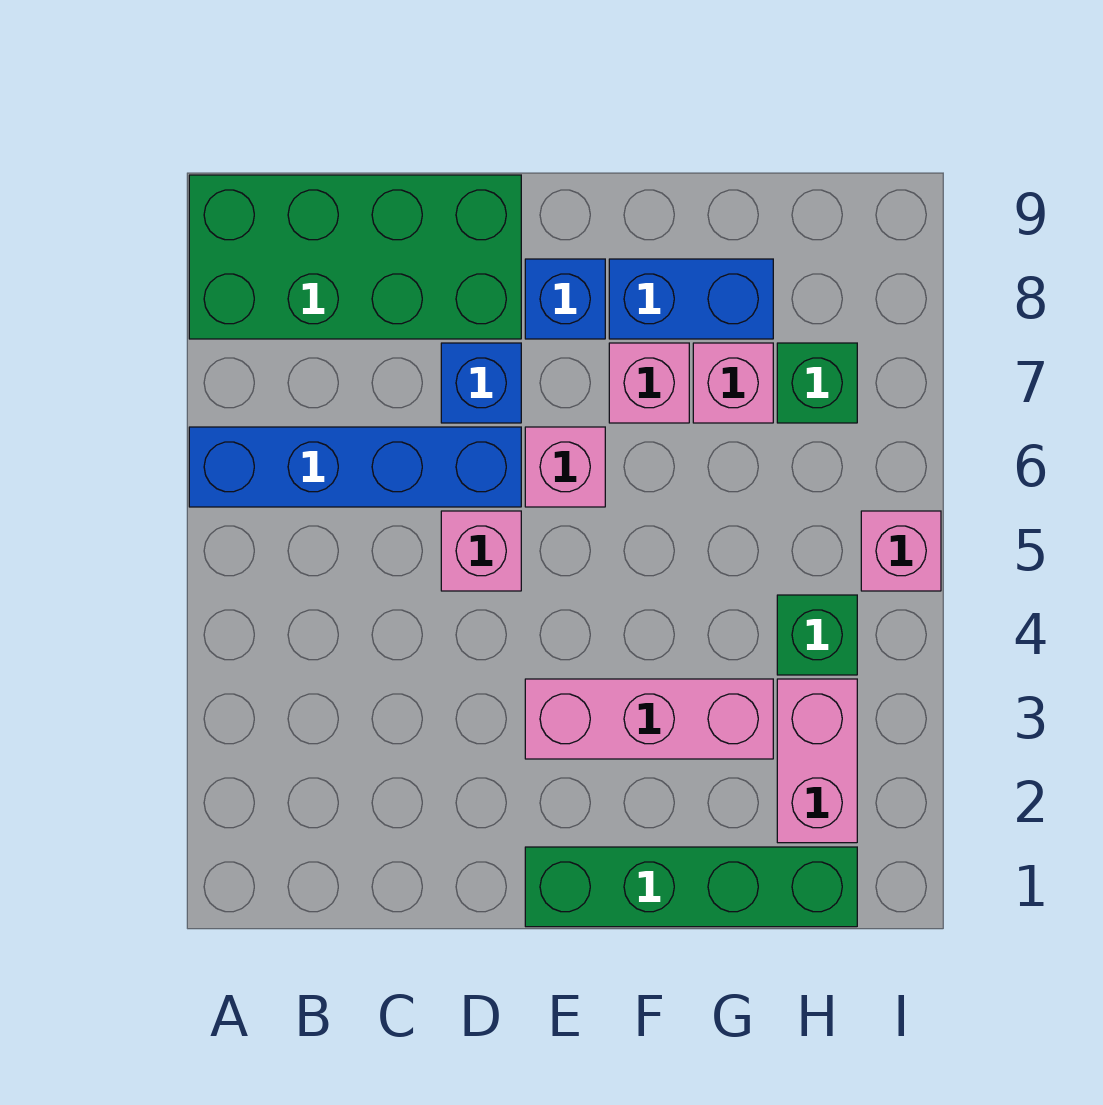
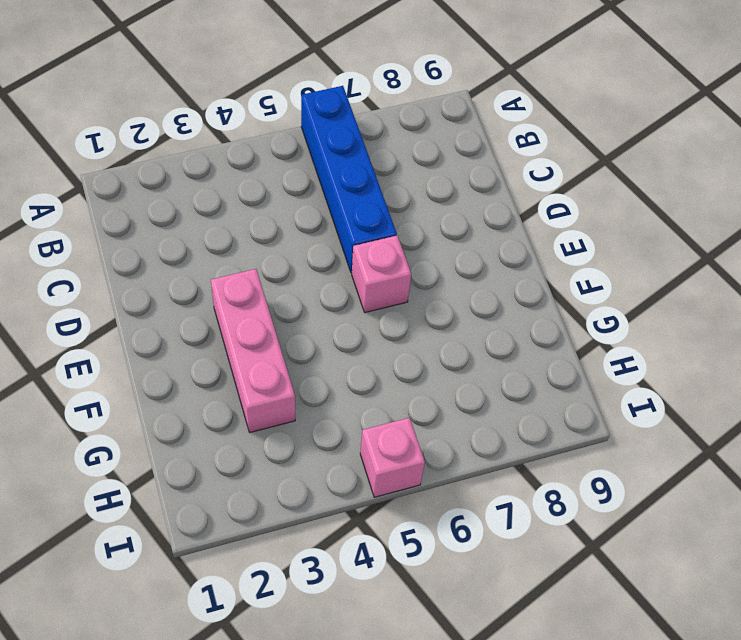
none -> green brick A8:D9 level 1
none -> pink brick D5 level 1
none -> blue brick D7 level 1

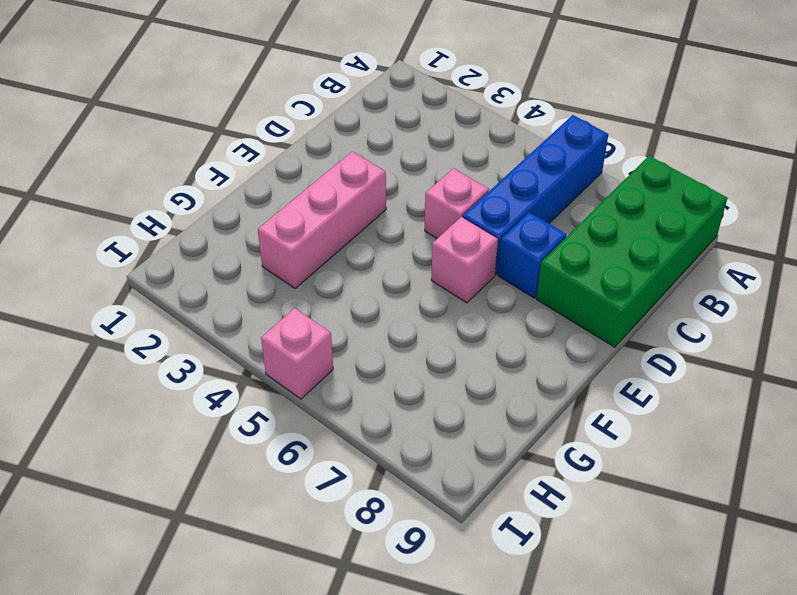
none -> green brick E1:H1 level 1
none -> blue brick E8 level 1
none -> pink brick F7 level 1

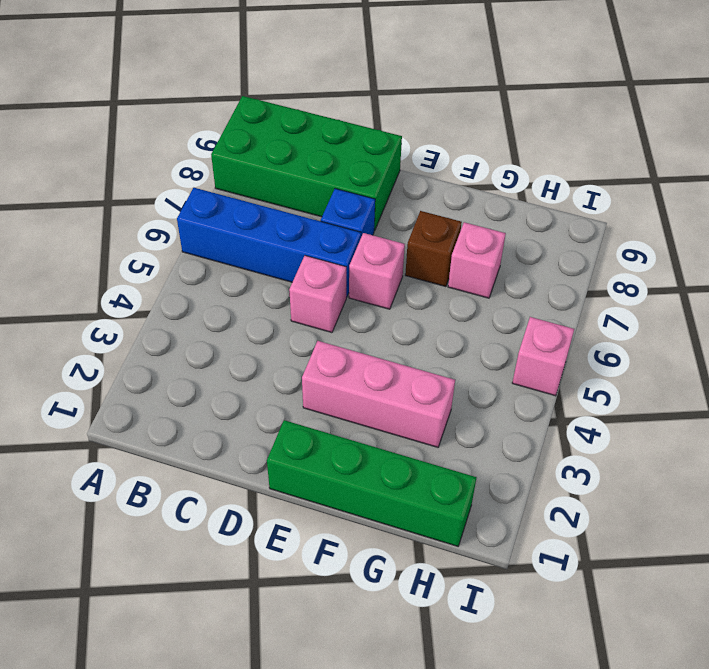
brown brick F7 level 1 -> pink brick F7 level 1
none -> blue brick E8 level 1
none -> blue brick F8:G8 level 1
none -> pink brick H2:H3 level 1

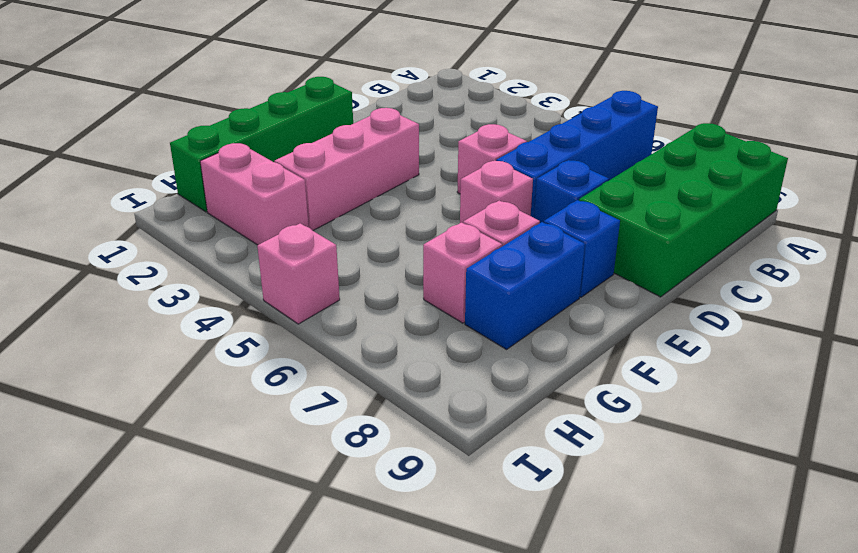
none -> green brick H4 level 1
none -> green brick H7 level 1

